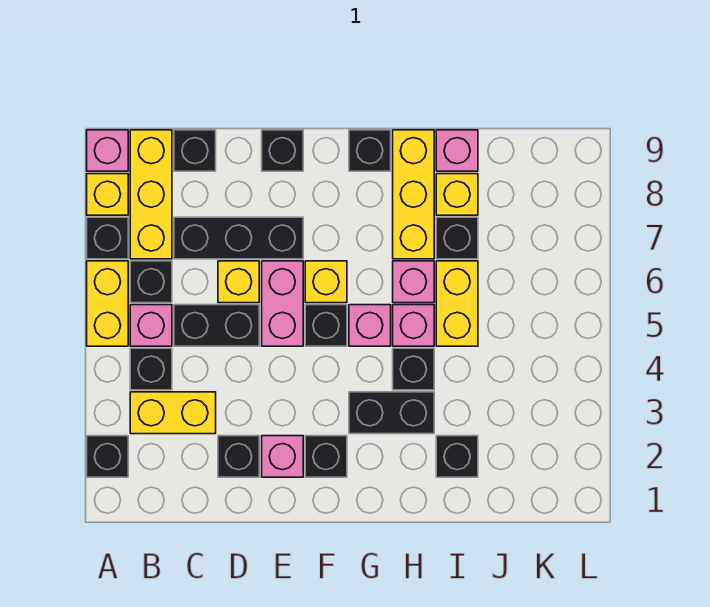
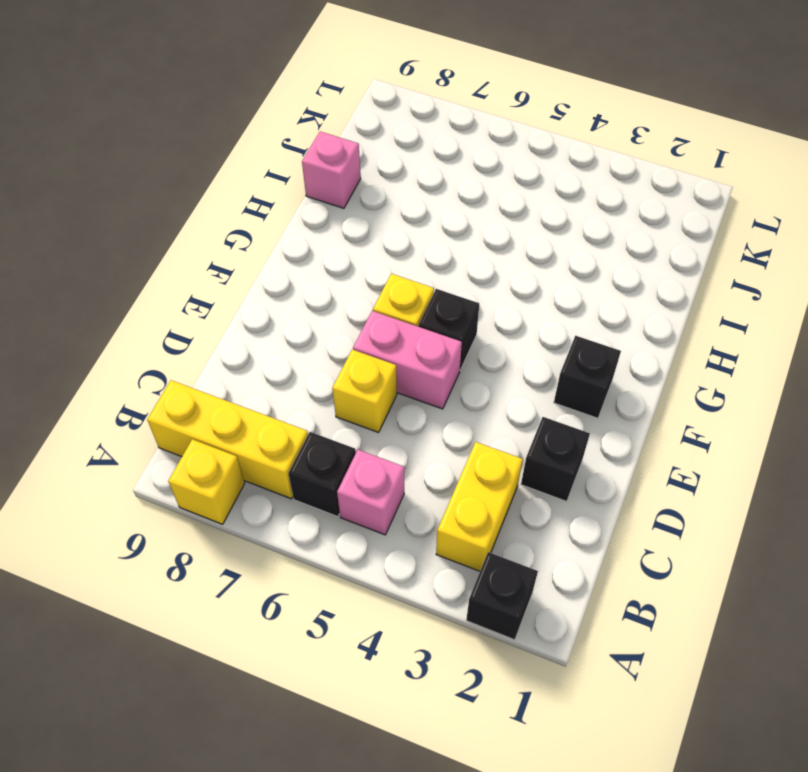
none -> yellow brick A5:A6 level 1
none -> black brick A7 level 1
none -> pink brick A9 level 1
none -> black brick B4 level 1

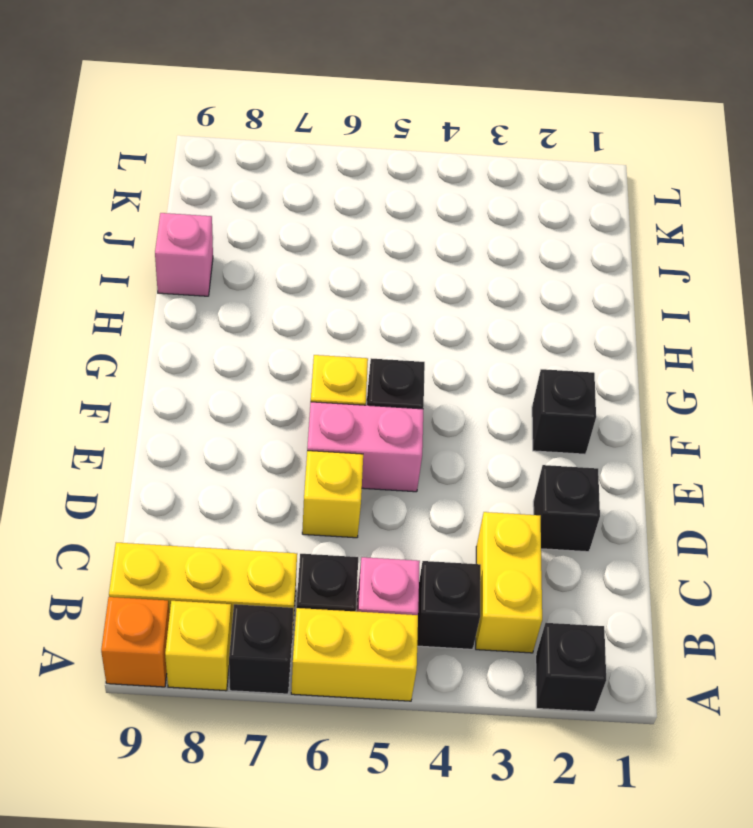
orange brick A9 level 1 -> pink brick A9 level 1
none -> black brick C5:D5 level 1
none -> black brick C7:E7 level 1
none -> black brick C9 level 1
none -> pink brick E2 level 1

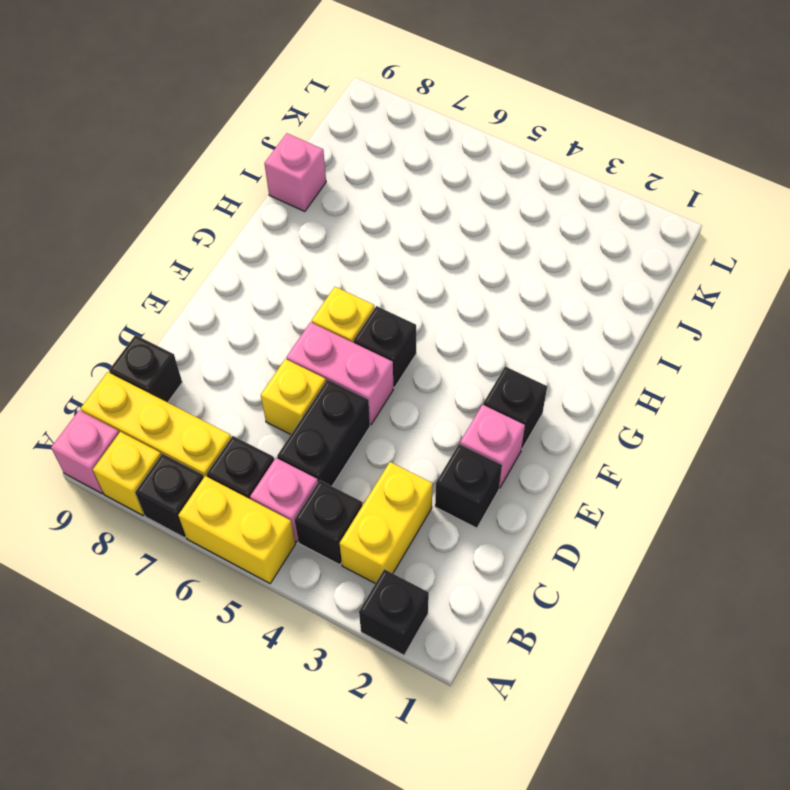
none -> black brick C7:E7 level 1
none -> black brick E9 level 1
none -> black brick G3:H3 level 1
none -> pink brick G5 level 1

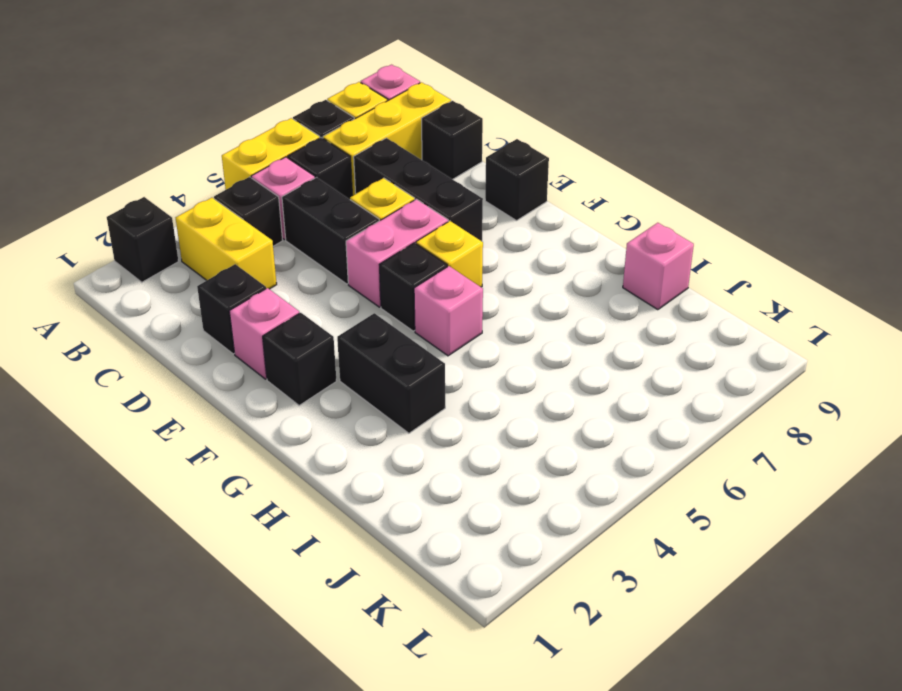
none -> black brick G9 level 1
none -> black brick H4 level 1
none -> pink brick H5 level 1
none -> pink brick H6 level 1

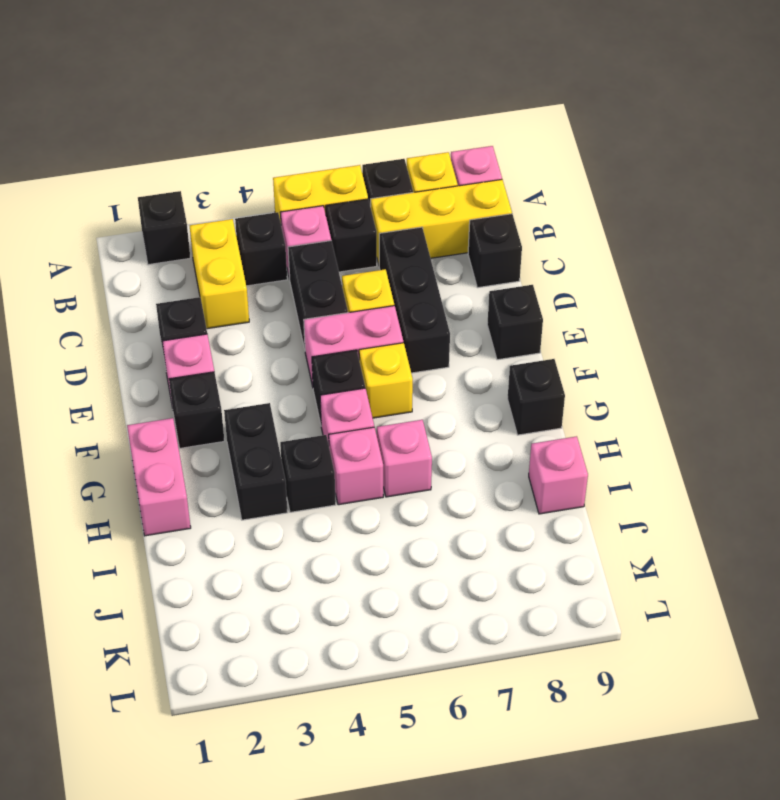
pink brick G1:H1 level 1 -> none
none -> yellow brick H7:H9 level 1
none -> black brick I2 level 1
none -> yellow brick I5:I6 level 1
none -> black brick I7 level 1

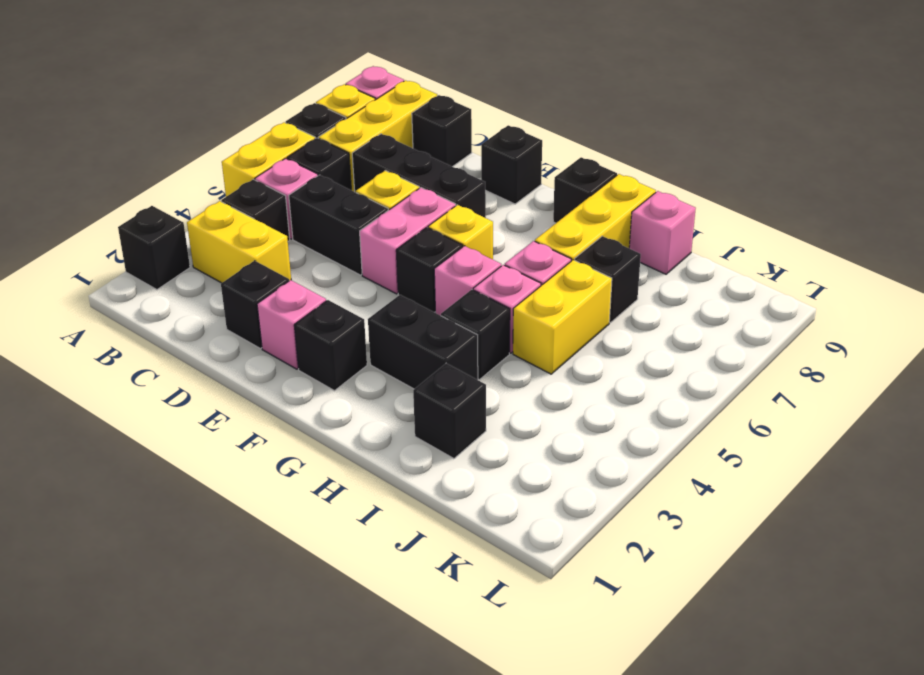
none -> yellow brick I8 level 1

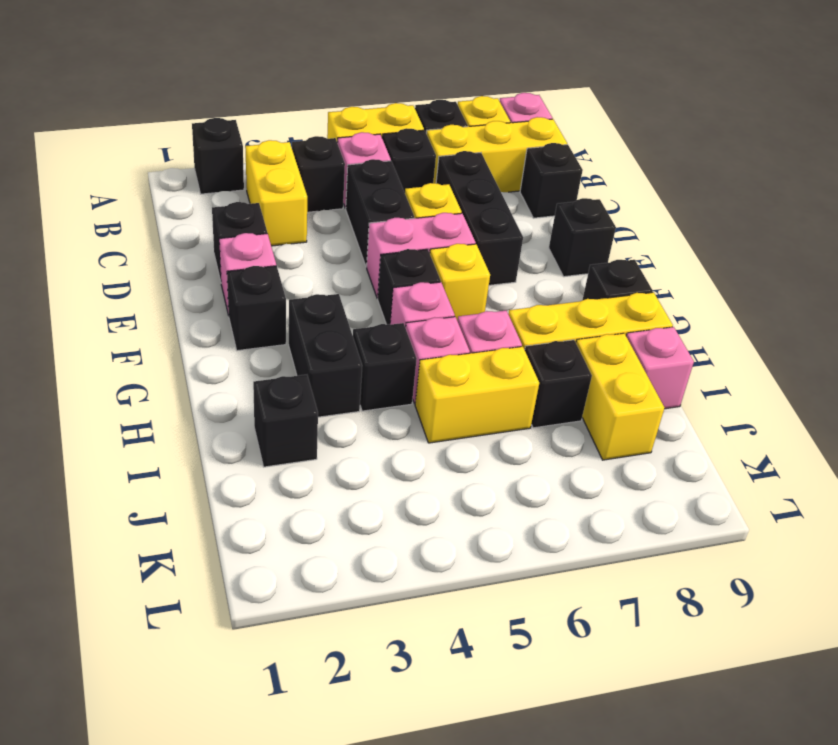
yellow brick I8:J8 level 1 -> yellow brick I8 level 1

